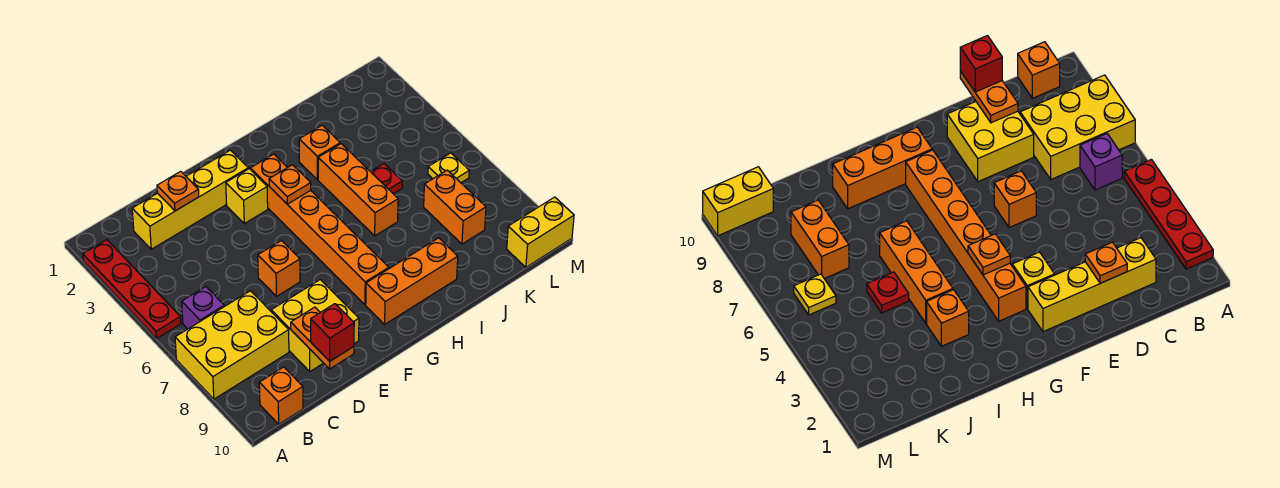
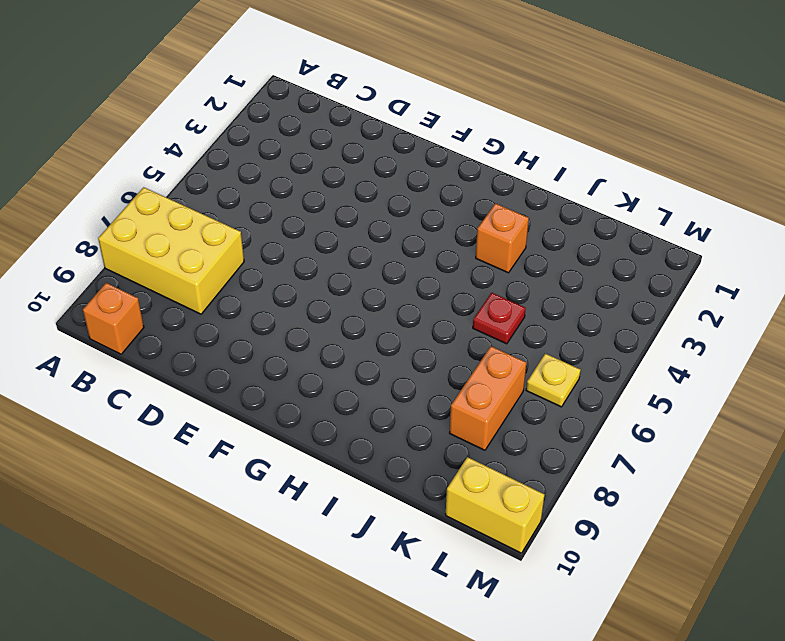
none -> red plate A2:A5 level 1
none -> purple brick B6 level 1
none -> yellow brick C2:F2 level 1

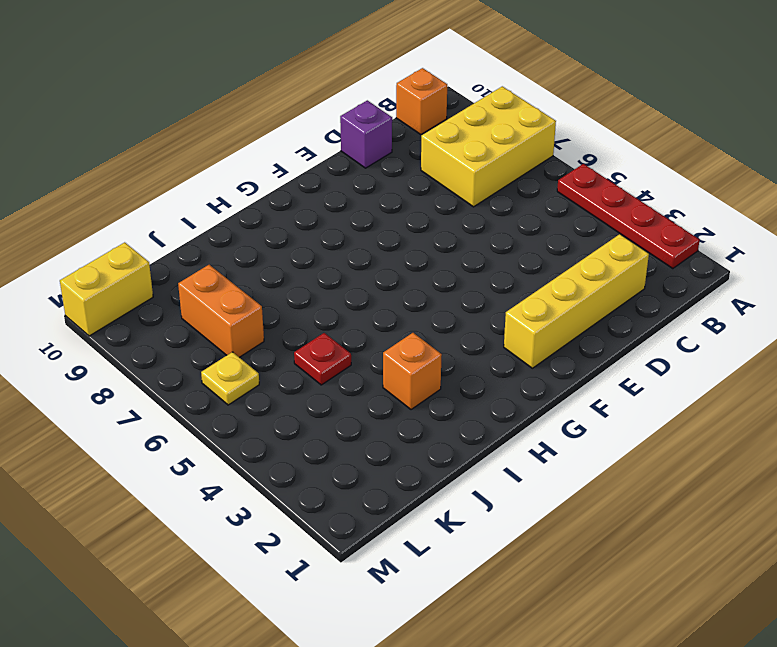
purple brick D10 level 1 -> purple brick B6 level 1
none -> yellow brick D8:E9 level 1
none -> orange brick E6 level 1
none -> yellow brick F3 level 1

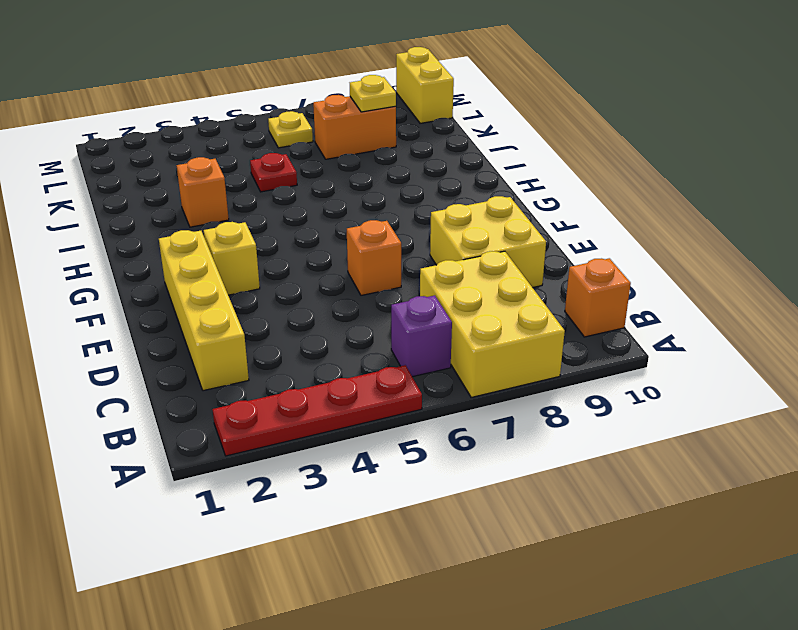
yellow plate K8 level 2 -> none
none -> orange brick G3:G8 level 1
none -> orange brick G9:I9 level 1
none -> orange brick I4:I6 level 1

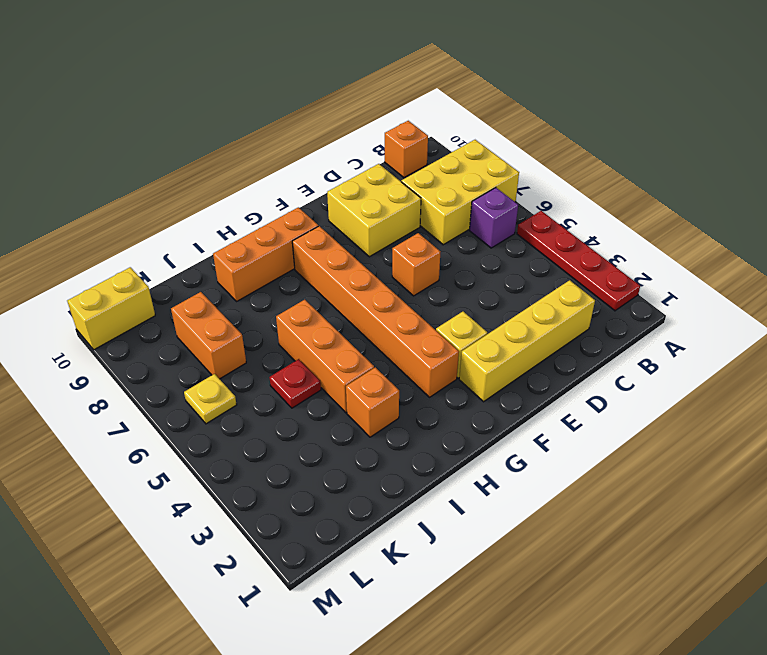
none -> orange plate D2 level 2
none -> orange plate D9:D10 level 2
none -> orange plate G4 level 2

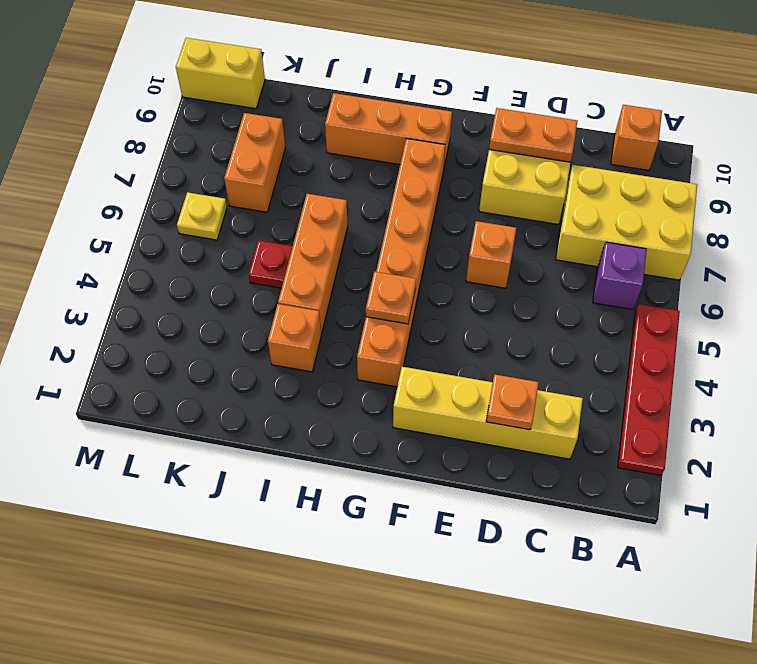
orange plate D9:E9 level 2 -> orange plate D9:D10 level 2
none -> yellow brick F3 level 1
none -> red brick D10 level 3

